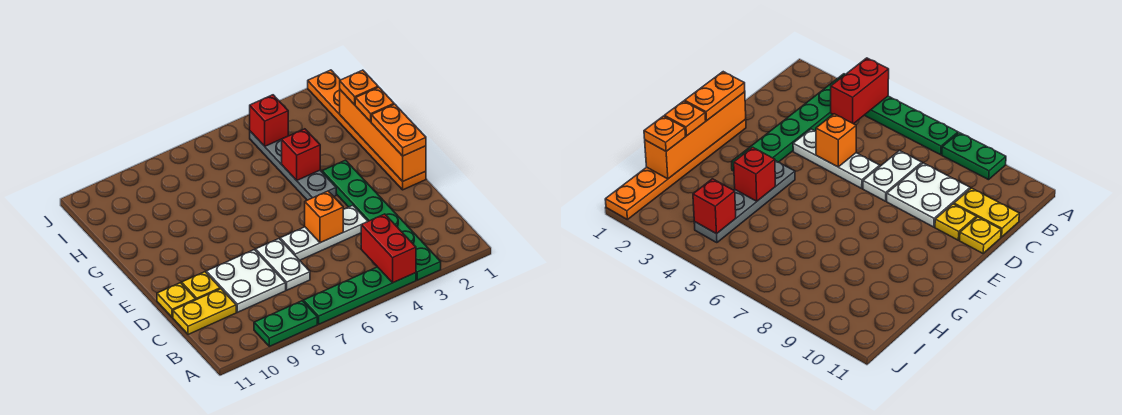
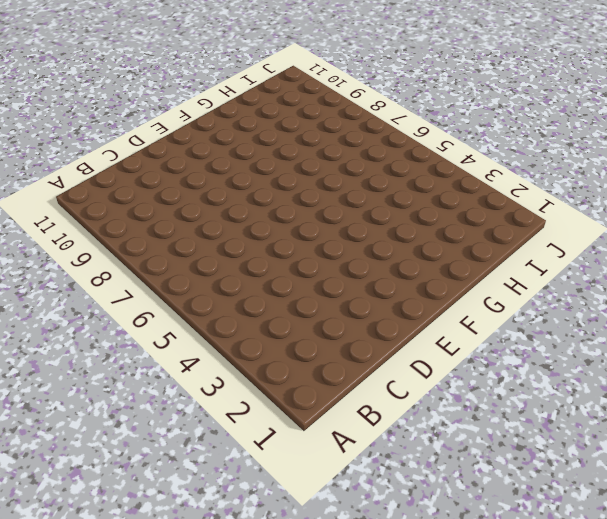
none -> green plate A3:F3 level 1
none -> green plate A4:A7 level 1
none -> green plate A8:A9 level 1

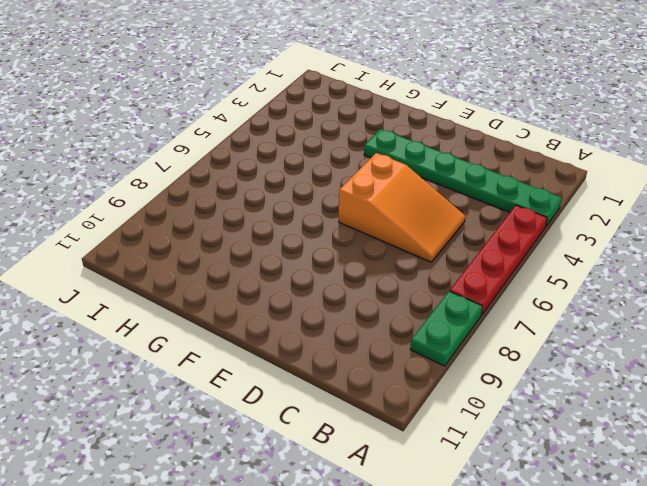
red plate A4:A7 level 1 -> green plate A4:A7 level 1
orange slope C5:E6 level 1 top E -> white plate D4:D6 level 1
none -> white plate C7:D7 level 1
none -> white plate C8:D9 level 1
none -> yellow plate C10:C11 level 1

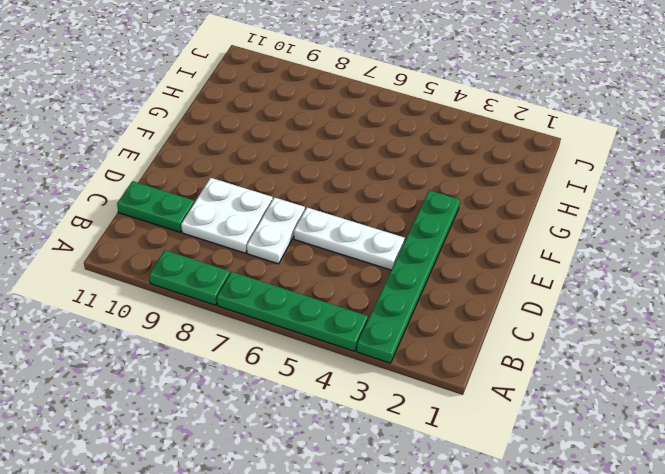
green plate C10:C11 level 1 -> yellow plate C10:C11 level 1
none -> yellow plate D10 level 1
none -> yellow plate D11 level 1
none -> orange plate E1:J1 level 1

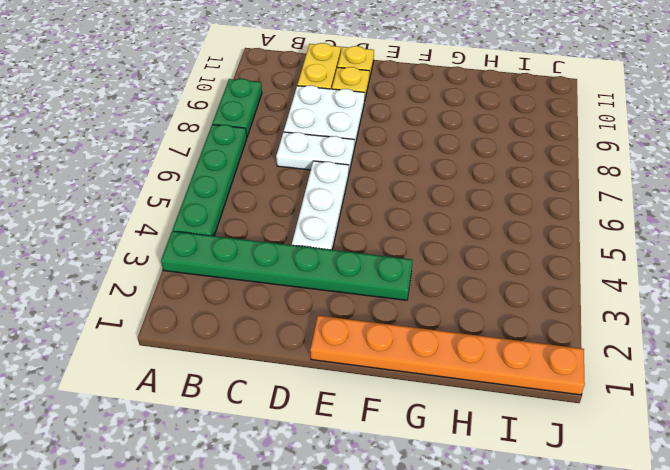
none -> grey plate F4:I4 level 1
none -> red brick A4:B4 level 2
none -> orange brick D5 level 2

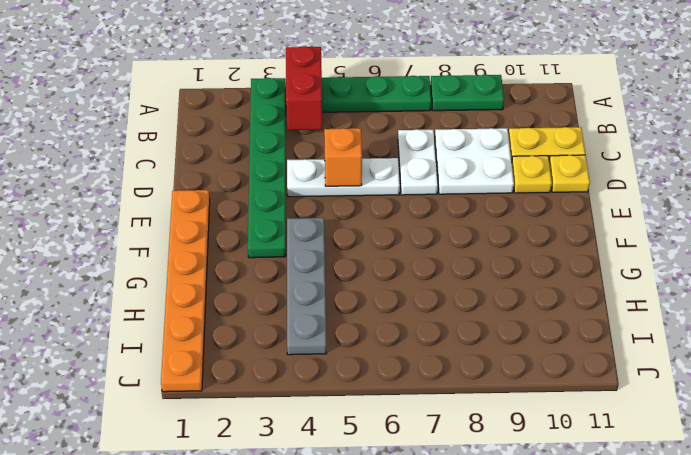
none -> orange brick E1:H1 level 2
none -> red brick G4 level 2
none -> red brick I4 level 2

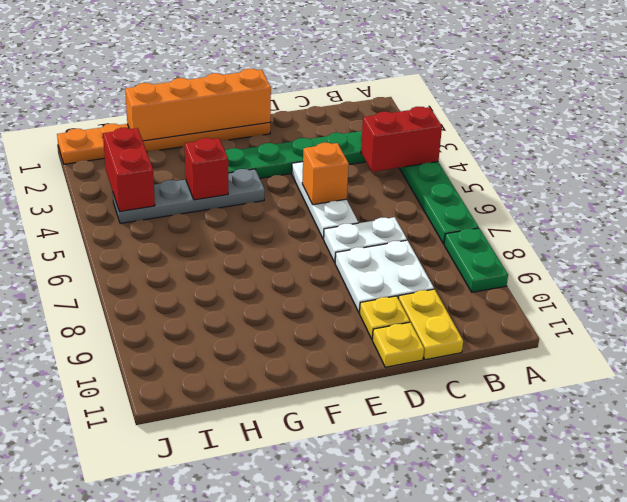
red brick I3:I4 level 2 -> red brick I4 level 2
none -> orange plate E1:F1 level 3
none -> orange plate G1 level 3
none -> orange plate H1 level 3

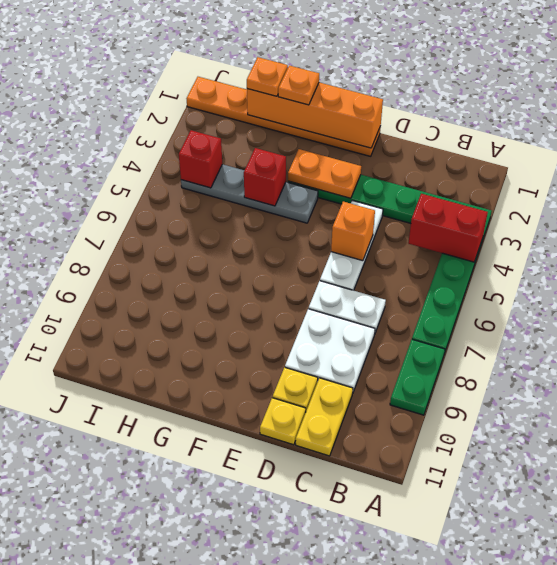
orange plate E3:F3 level 2 -> orange plate E1:F1 level 3

